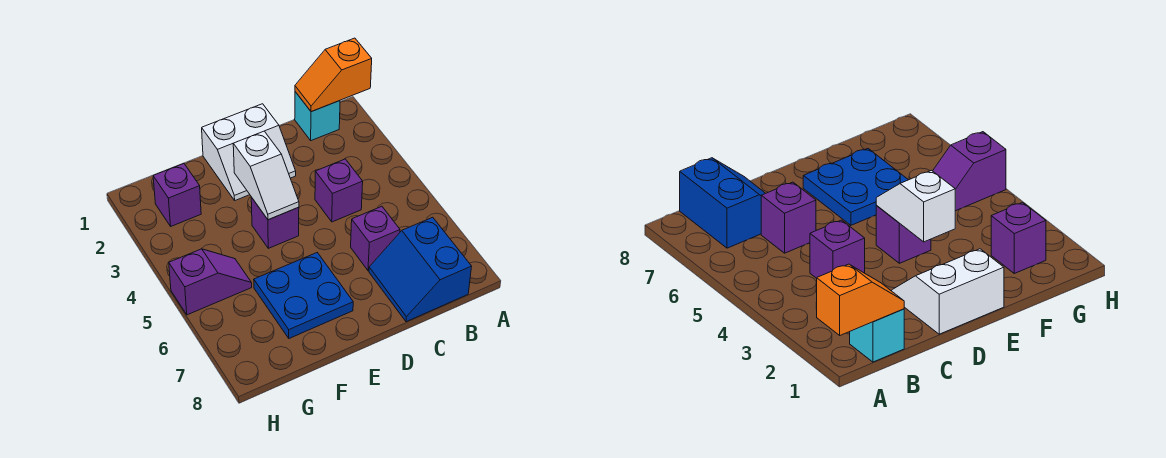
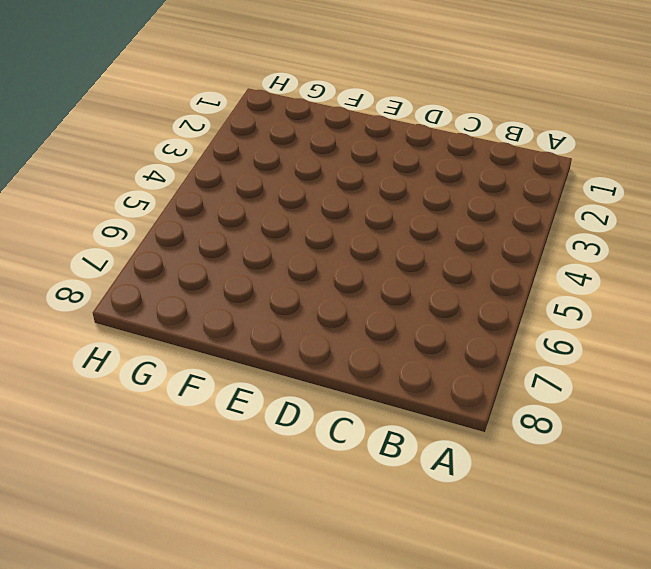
none -> cyan brick B1 level 1
none -> blue slope B7:C8 level 1 top B

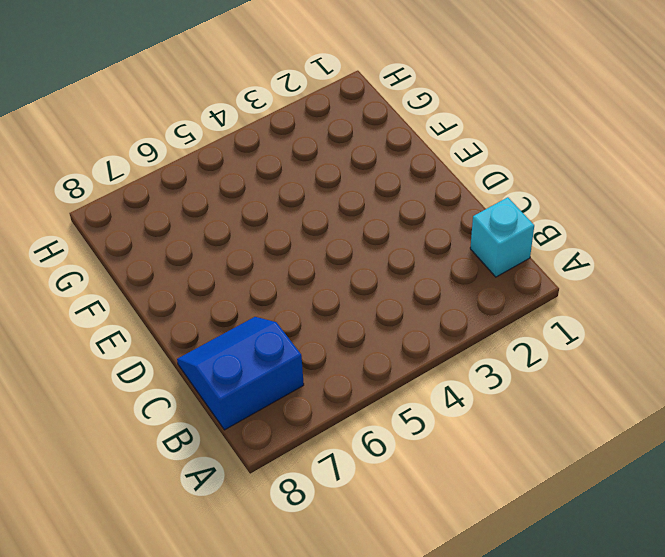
none -> purple brick C4 level 1
none -> purple brick C6 level 1

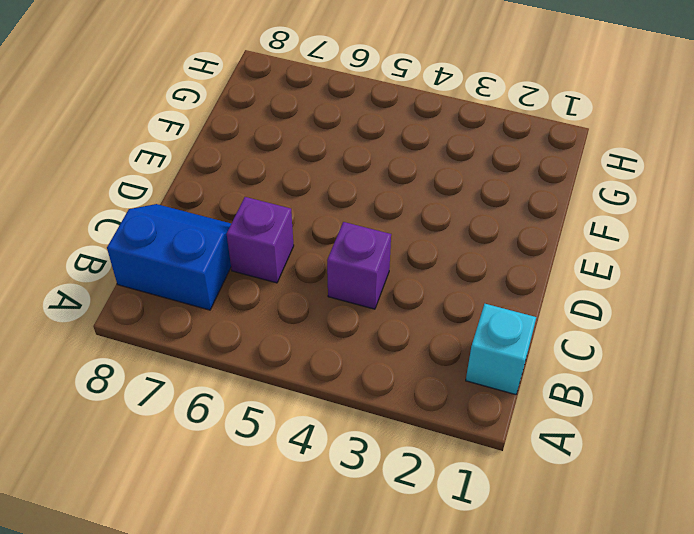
none -> white slope D1:E2 level 1 top 1
none -> purple brick E4 level 1

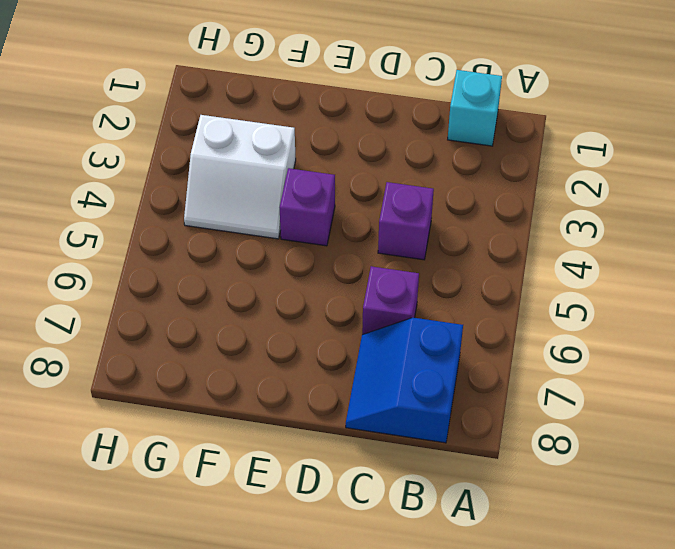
white slope F3:G4 level 1 top 3 -> white slope D1:E2 level 1 top 1
none -> blue plate E6:F7 level 1
none -> purple brick G2 level 1

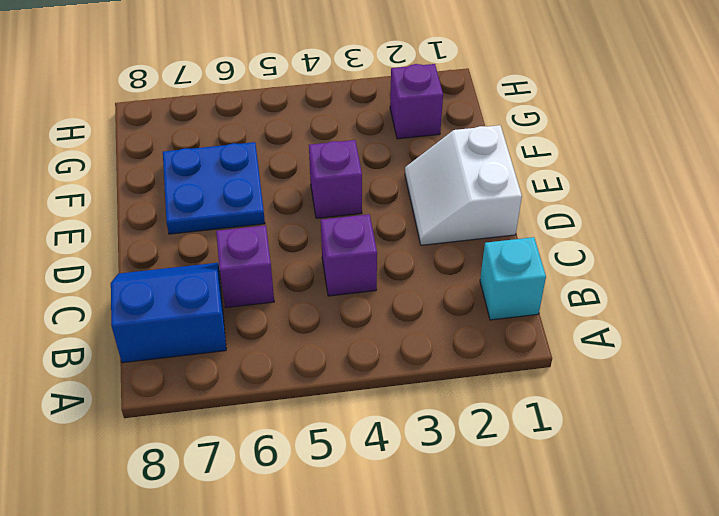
none -> purple slope G5:H5 level 1 top H
none -> orange slope A1:B1 level 2 top A

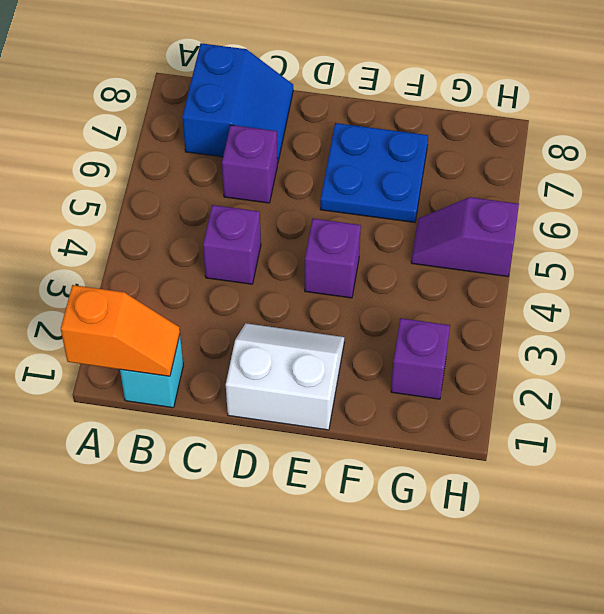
none -> white slope E3:E4 level 2 top 3

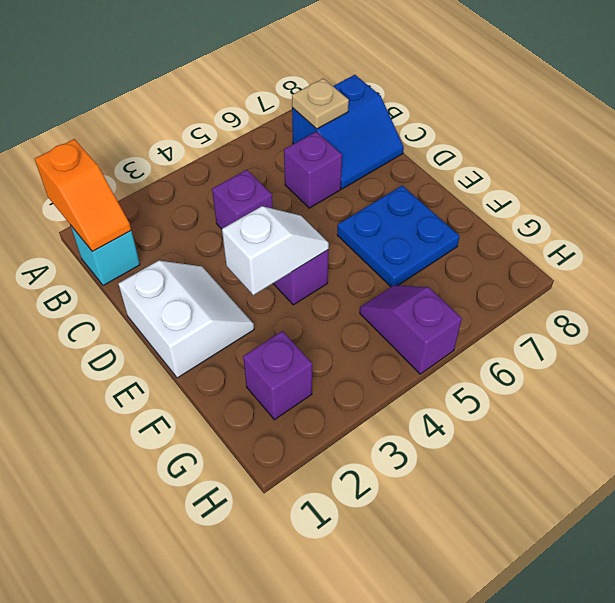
tan plate B7 level 2 -> none

